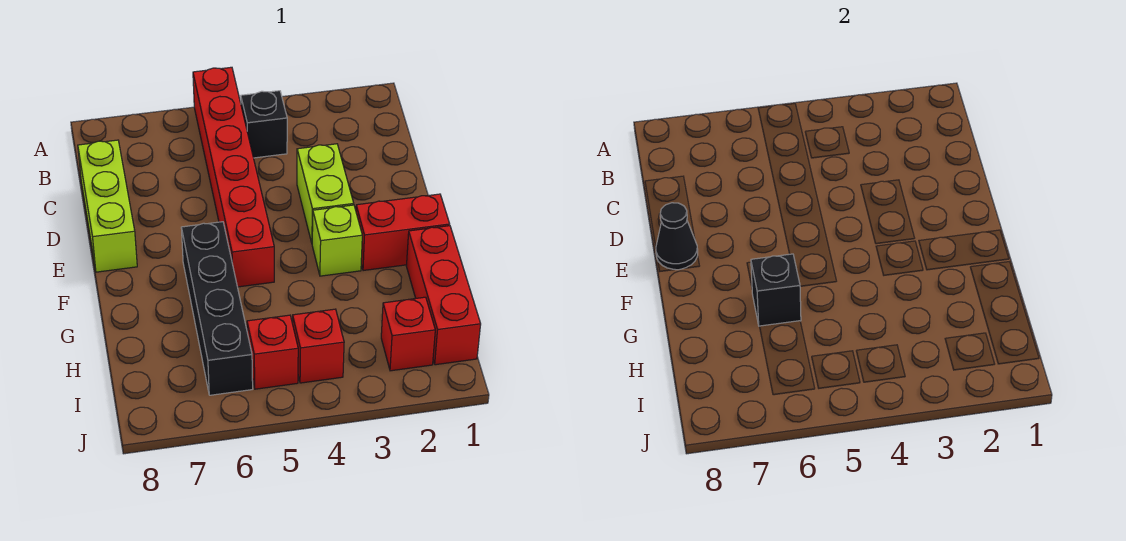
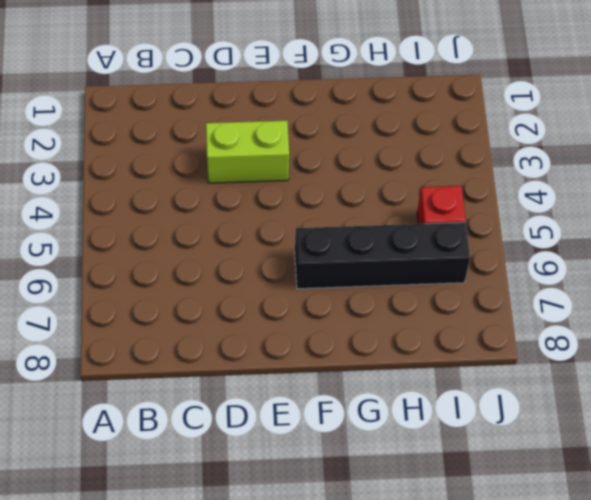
none -> red brick A5:F5 level 1
none -> black brick B4 level 1
none -> lime brick C8:E8 level 1

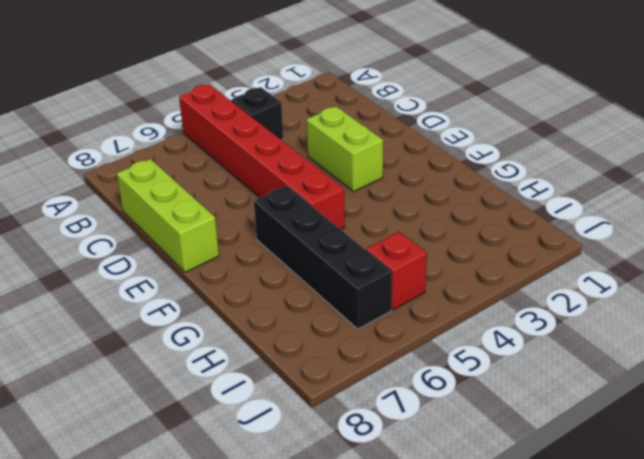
none -> red brick F1:F2 level 1
none -> lime brick F3 level 1
none -> red brick G1:I1 level 1

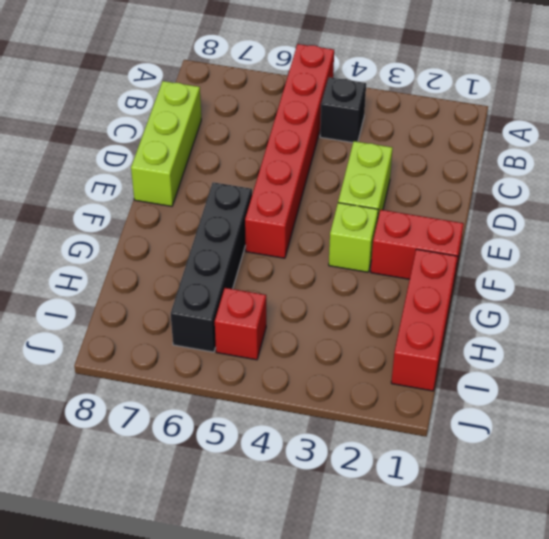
none -> red brick I2 level 1
none -> red brick I4 level 1
none -> black cone E8 level 2

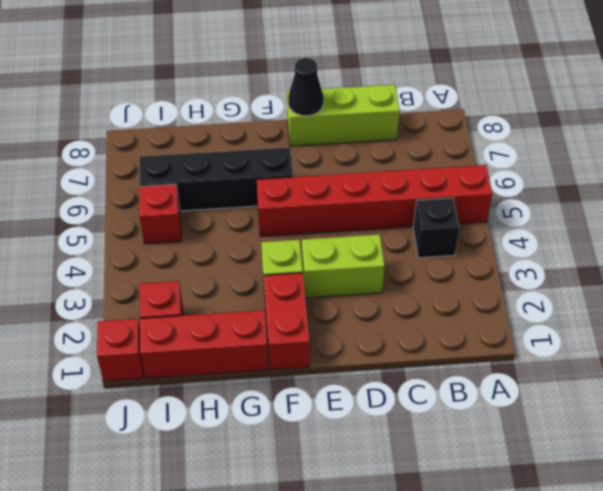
red brick J1 level 1 -> red brick I4 level 1
none -> black brick G6 level 2

